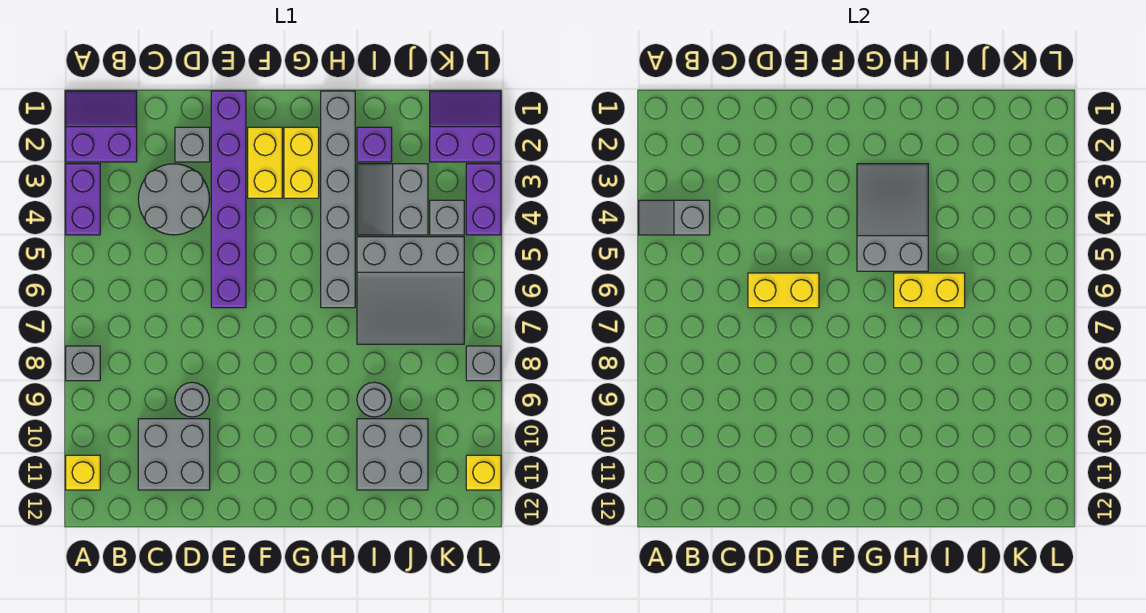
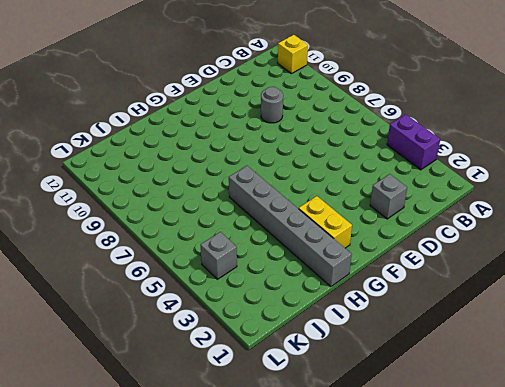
none -> purple slope A1:B2 level 1 top 2
none -> grey brick A8 level 1
none -> grey round brick C3:D4 level 1

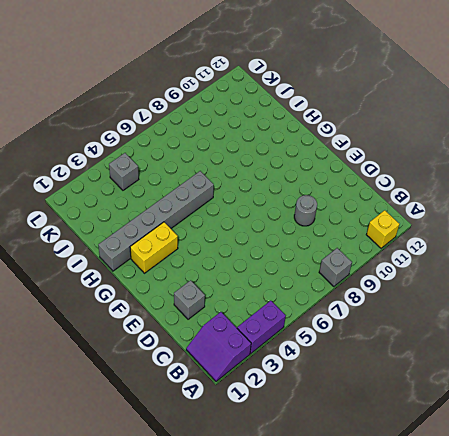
none -> grey round brick C3:D4 level 1
none -> grey brick C10:D11 level 1
none -> purple brick E1:E6 level 1

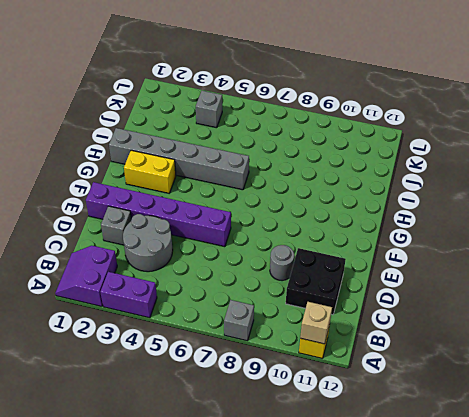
tan brick A11 level 2 -> none
black brick C10:D11 level 1 -> grey brick C10:D11 level 1
none -> yellow brick F2:F3 level 1
none -> purple brick I2 level 1
none -> grey slope I3:J4 level 1 top J

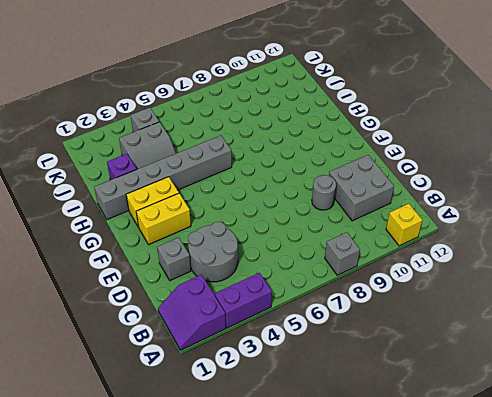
none -> purple brick E1:E6 level 1
none -> grey slope I5:K7 level 1 top 5
none -> grey round brick I9 level 1

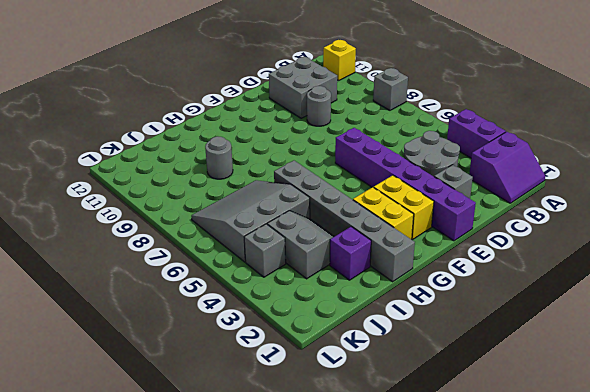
none -> grey brick I10:J11 level 1
none -> purple slope K1:L2 level 1 top 2
none -> purple brick L3:L4 level 1

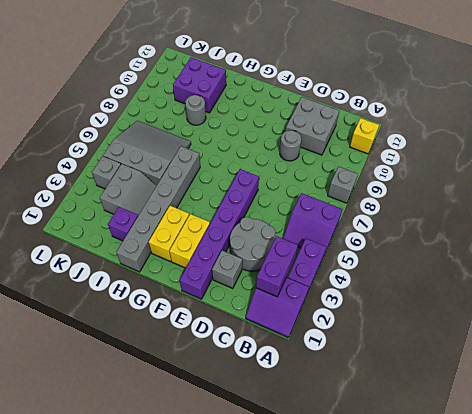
purple slope A5:B6 level 1 top 6 -> purple slope K1:L2 level 1 top 2
purple brick B2:B3 level 2 -> purple brick L3:L4 level 1
purple brick I10:J11 level 1 -> grey brick I10:J11 level 1
none -> grey brick L8 level 1
none -> yellow brick L11 level 1
none -> grey slope A4:B4 level 2 top B

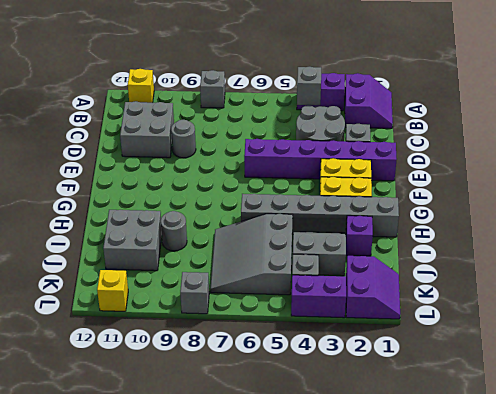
none -> yellow brick D6:E6 level 2
none -> grey slope G3:H5 level 2 top 5
none -> yellow brick H6:I6 level 2

